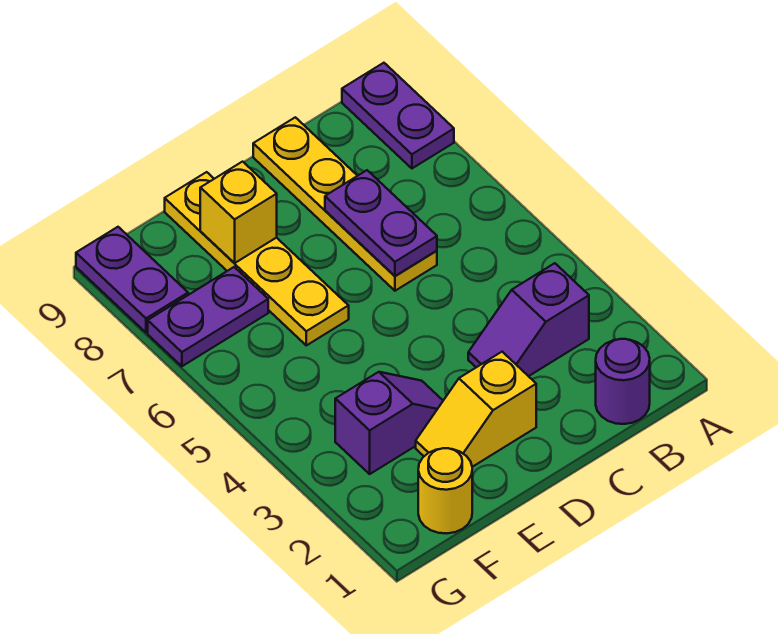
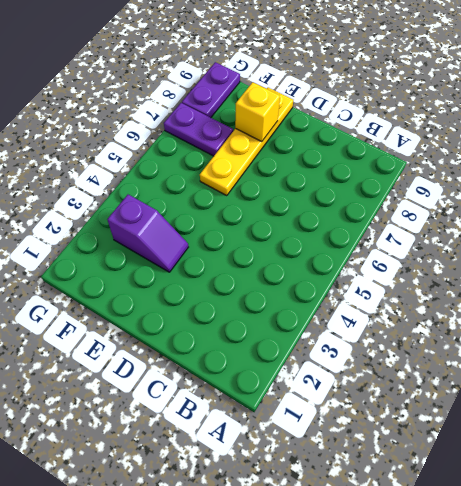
none -> purple plate A8:A9 level 1
none -> purple round brick B1 level 1
none -> purple slope B3:C3 level 1 top B

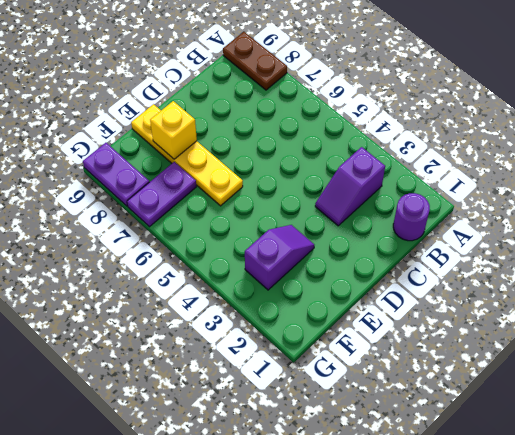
brown plate A8:A9 level 1 -> purple plate A8:A9 level 1
none -> yellow plate C6:C9 level 1
none -> yellow slope D2:E2 level 1 top D
none -> yellow round brick F1 level 1

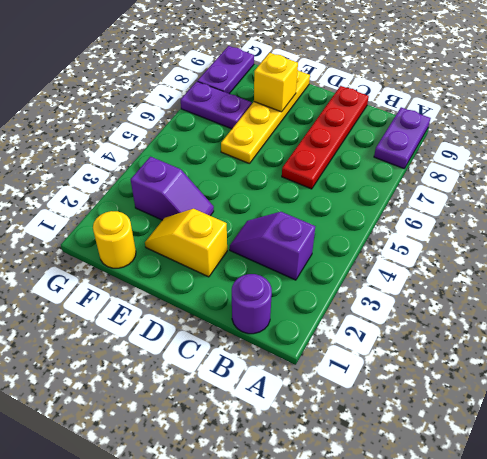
red plate C6:C9 level 1 -> yellow plate C6:C9 level 1
none -> purple plate C6:C7 level 2

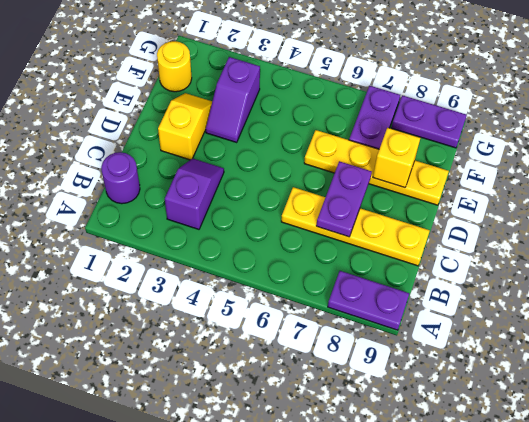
purple plate C7:D7 level 2 -> purple plate C6:C7 level 2

